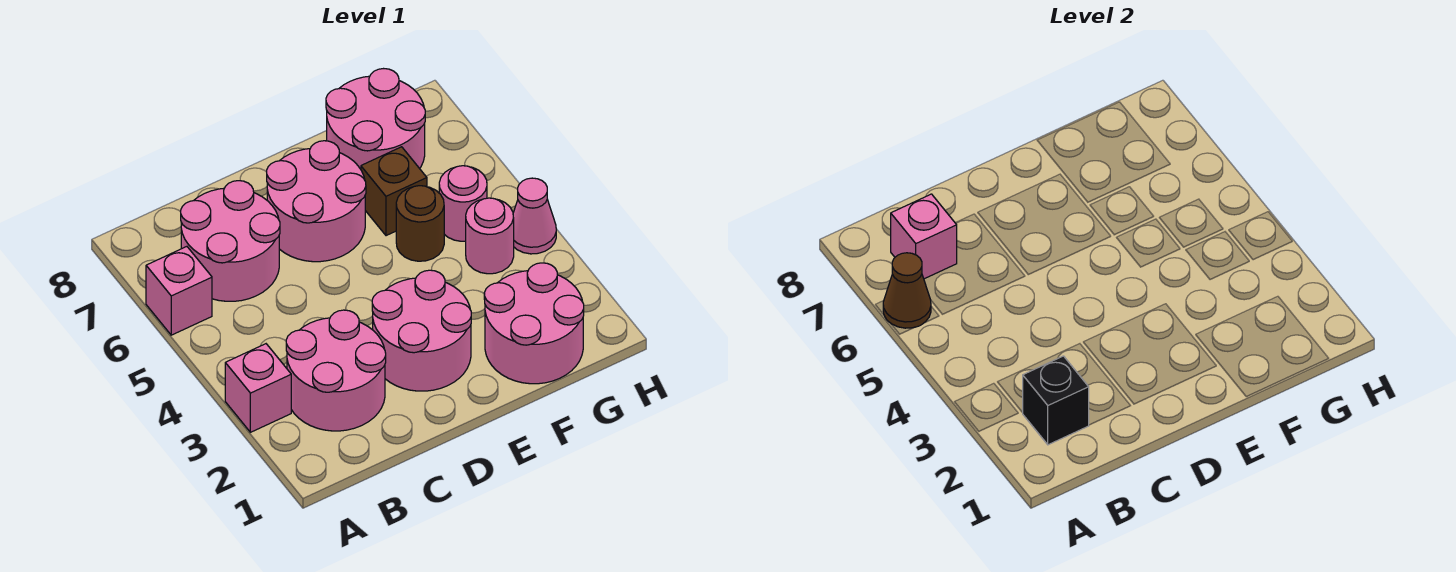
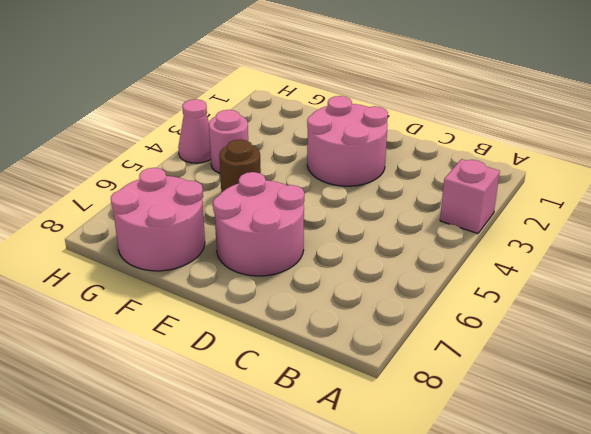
none -> pink brick A6 level 1
none -> pink round brick B2:C3 level 1
none -> pink round brick B6:C7 level 1

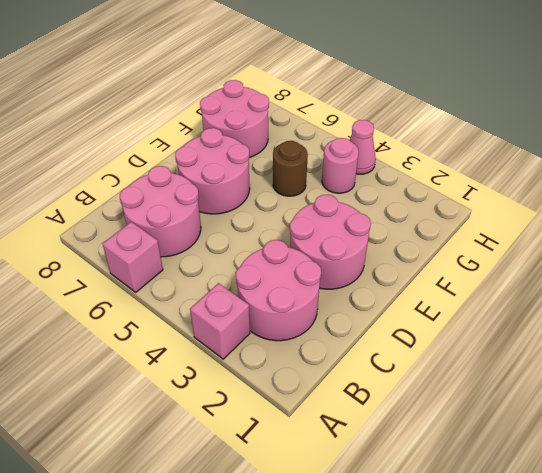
none -> pink round brick F1:G2 level 1
none -> brown brick F6 level 1
none -> pink round brick G5 level 1

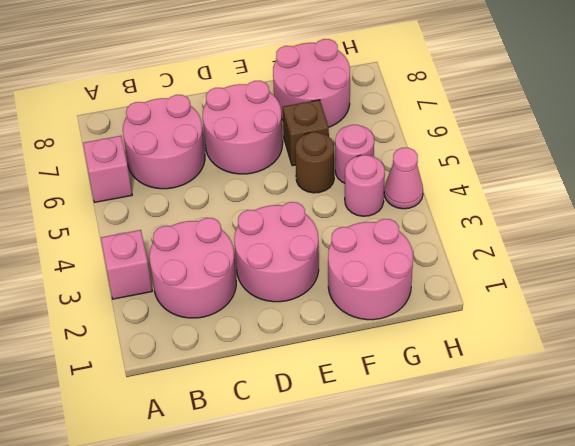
none -> brown cone A6 level 2
none -> black brick B2 level 2
none -> pink brick B7 level 2

